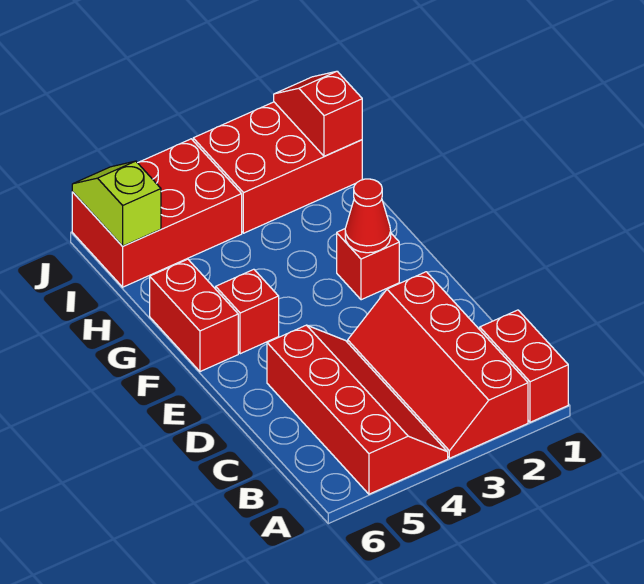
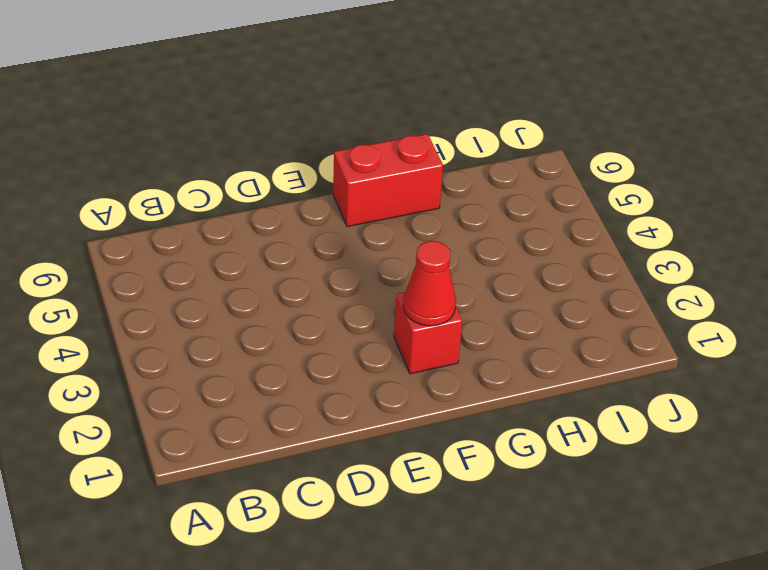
none -> red brick A1:B1 level 1
none -> red slope A2:D3 level 1 top 2

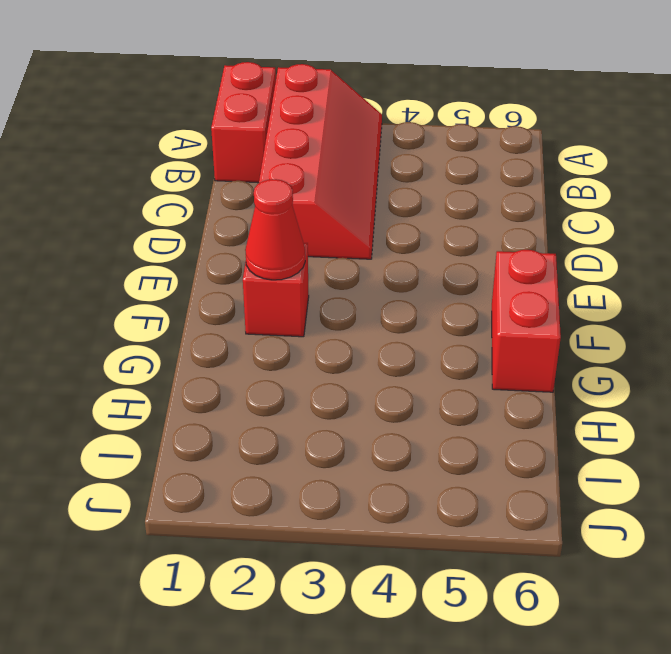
none -> red slope A4:D5 level 1 top 5
none -> red brick F5 level 1

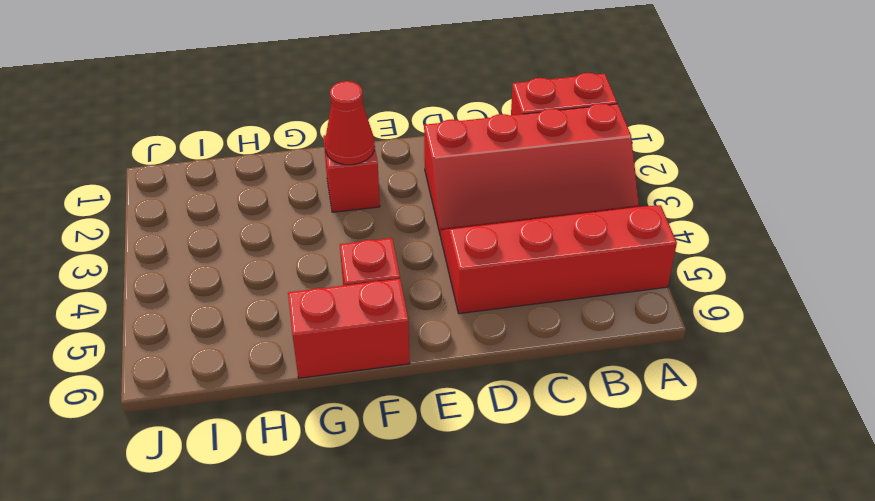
none -> red brick I1:J3 level 1
none -> red brick I4:J6 level 1

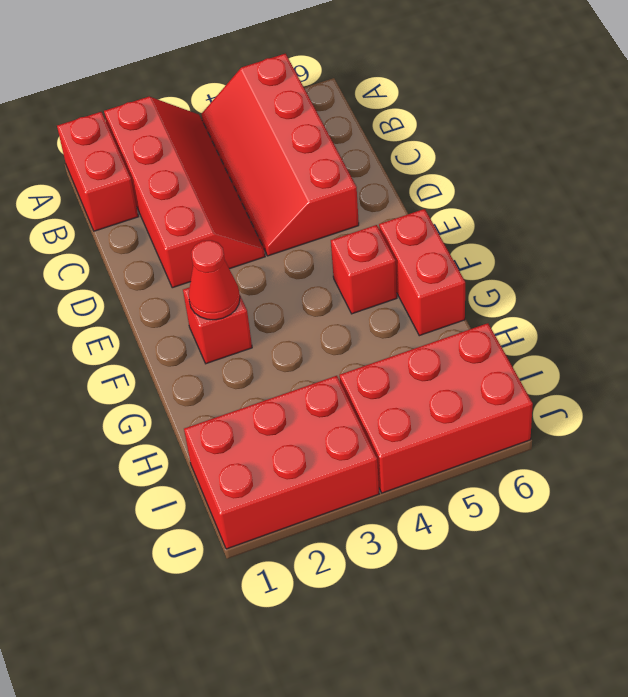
none -> red slope I1:J1 level 2 top I
none -> lime slope I6:J6 level 2 top I

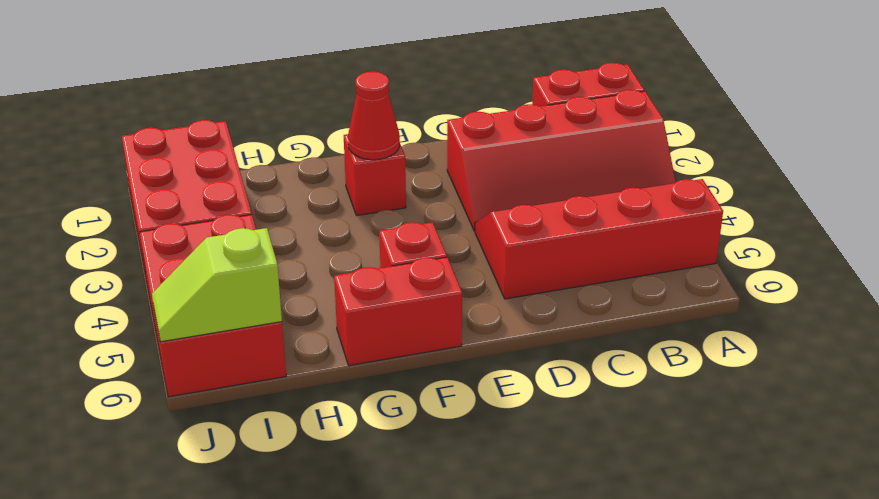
none -> red slope I1:J1 level 2 top I

